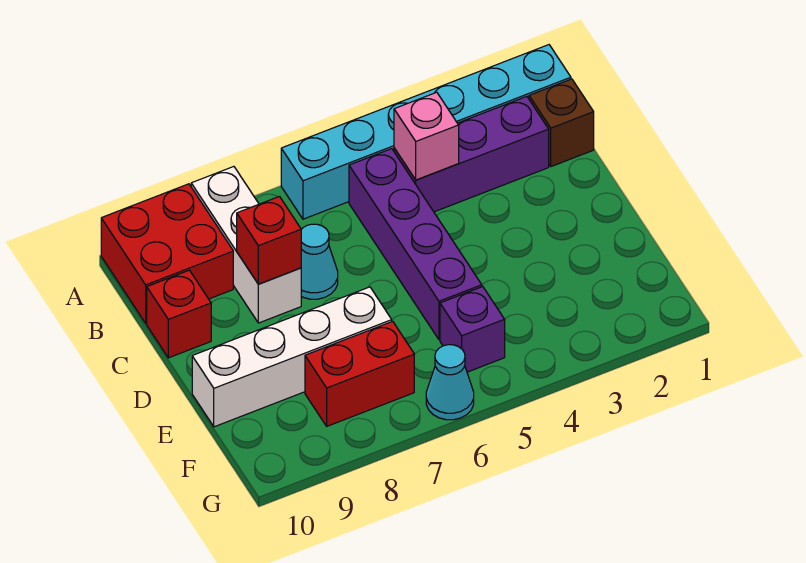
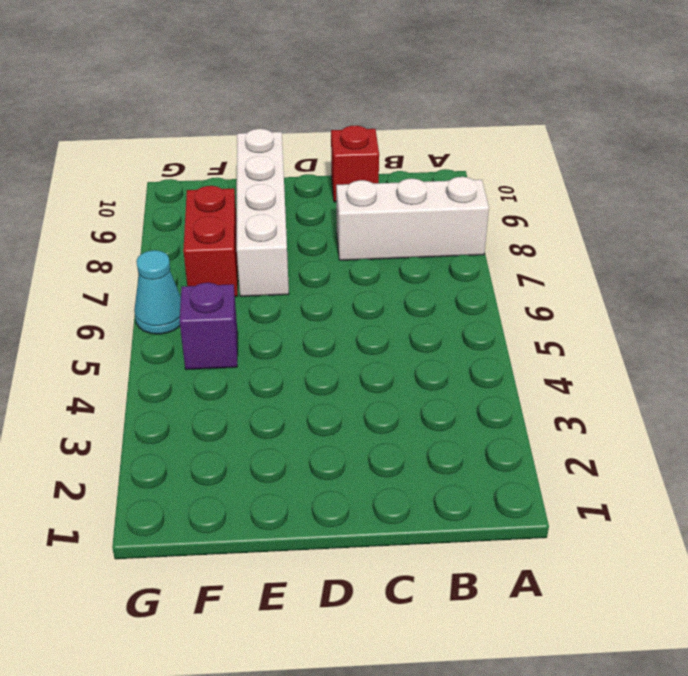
none -> cyan brick A1:A6 level 1
none -> red brick A9:B10 level 1
none -> brown brick B1 level 1

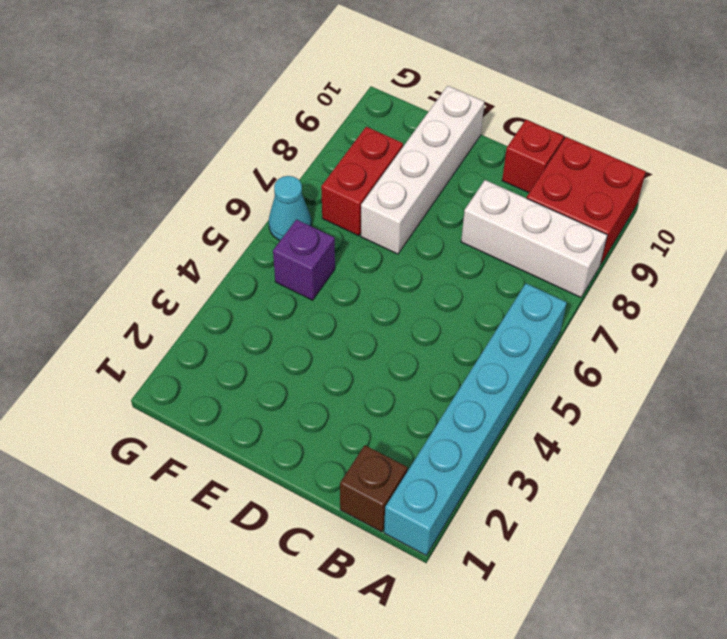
none -> purple brick B2:B4 level 1
none -> purple brick B5:E5 level 1
none -> cyan cone C7 level 1

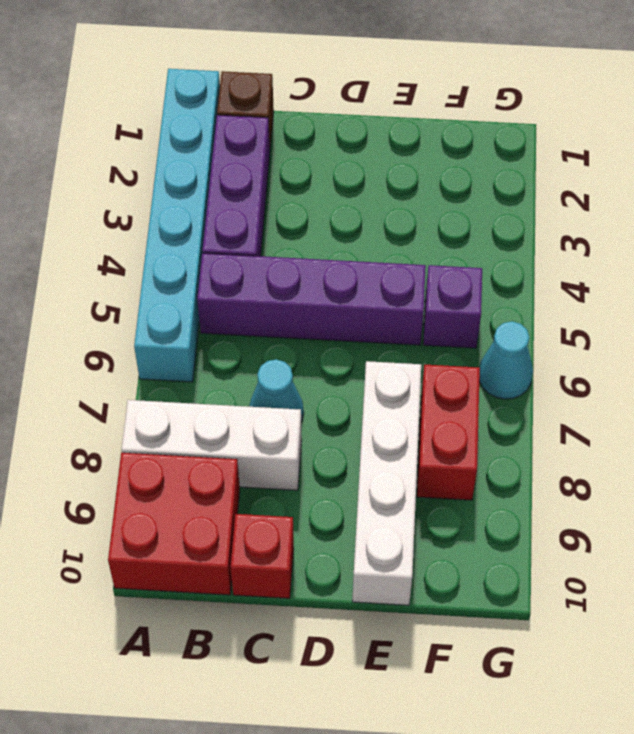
none -> pink brick B4 level 2
none -> red brick C8 level 2

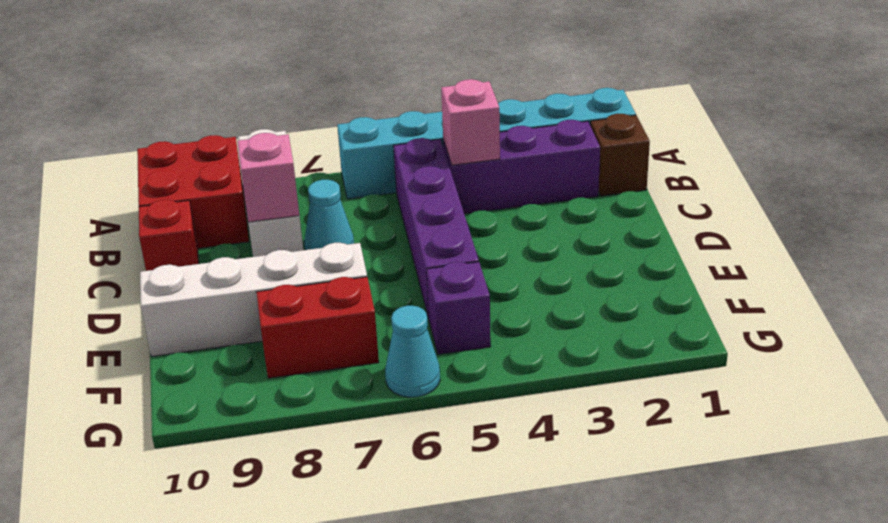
pink brick C8 level 2 -> red brick C8 level 2

